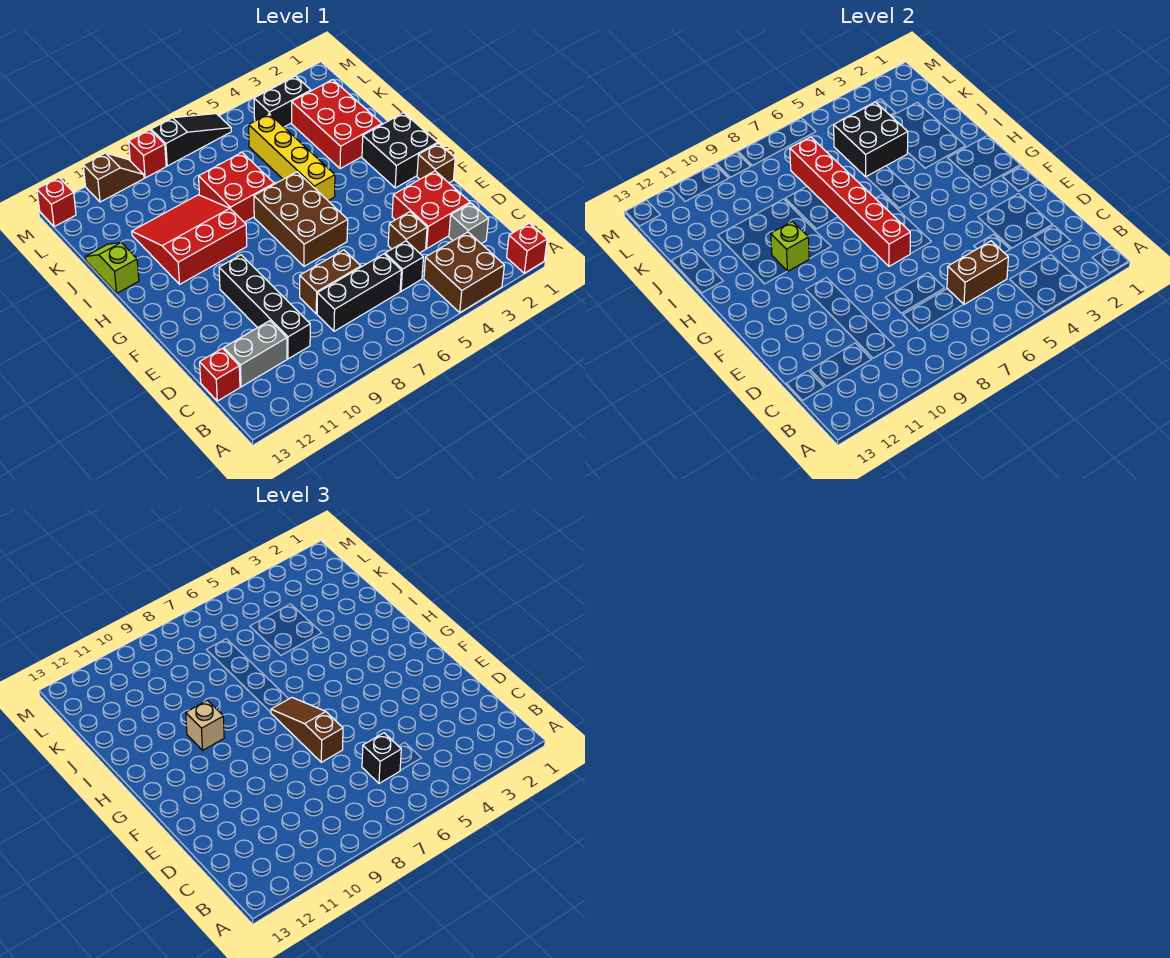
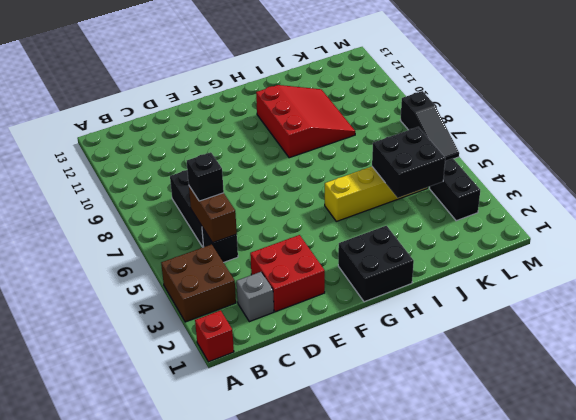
none -> black brick C10:F10 level 1
none -> grey brick C11:C12 level 1
none -> red brick C13 level 1
none -> brown brick D4 level 1

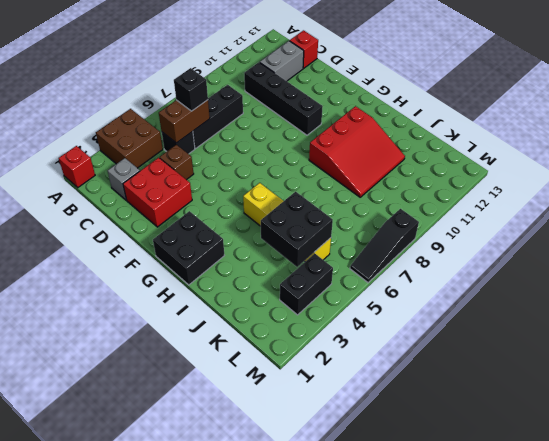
none -> brown brick D7:D8 level 1
none -> brown brick F1 level 1
none -> brown brick F6:H7 level 1
none -> red brick I2:K3 level 1

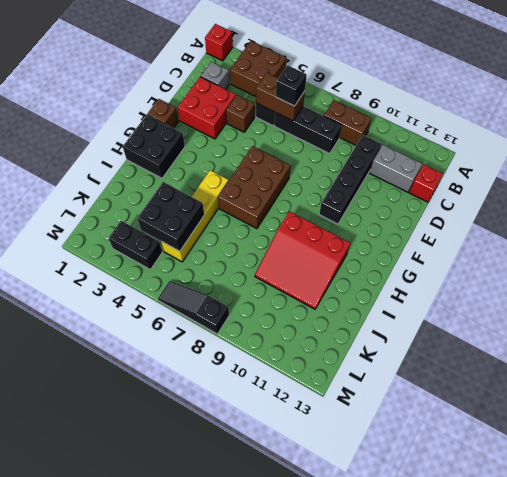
brown brick B8:B9 level 1 -> brown brick D7:D8 level 1
none -> red brick I2:K3 level 1
none -> red brick I7:J8 level 1
none -> lime slope I13:J13 level 1 top I
none -> red brick M9 level 1

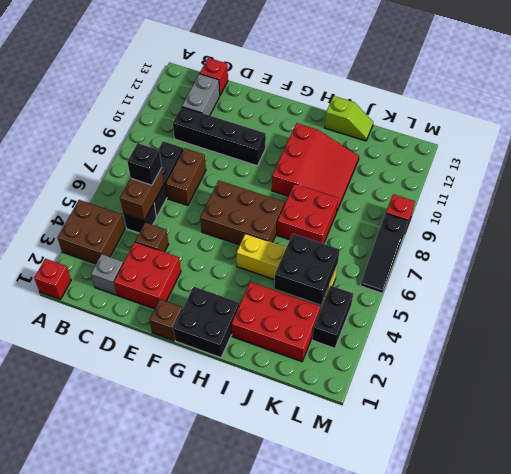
none -> brown slope M10:M11 level 1 top 11
none -> red brick M13 level 1
none -> red brick F7:K7 level 2
none -> lime brick H10 level 2

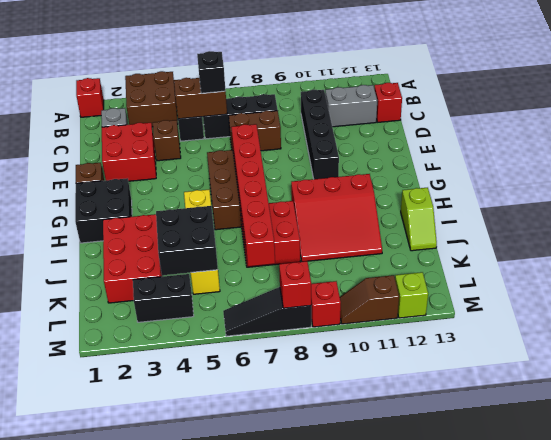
red brick M8 level 2 -> red brick M13 level 1
lime brick M12 level 1 -> lime brick H10 level 2
none -> brown slope E7:G7 level 3 top E
none -> tan brick H10 level 3

